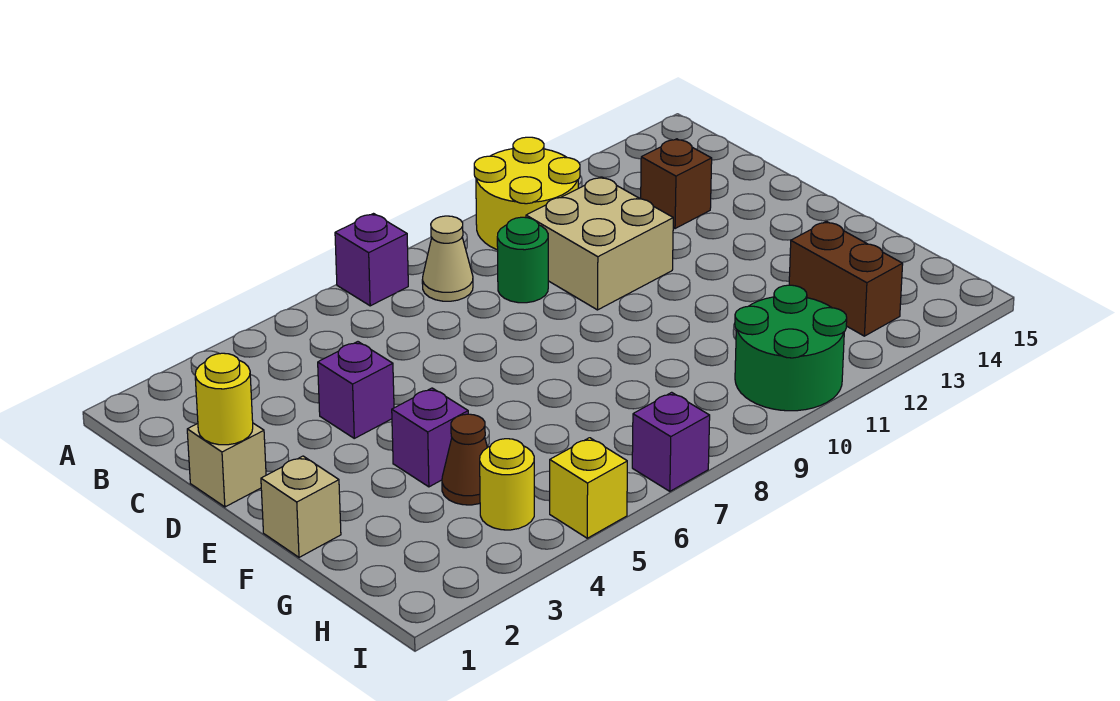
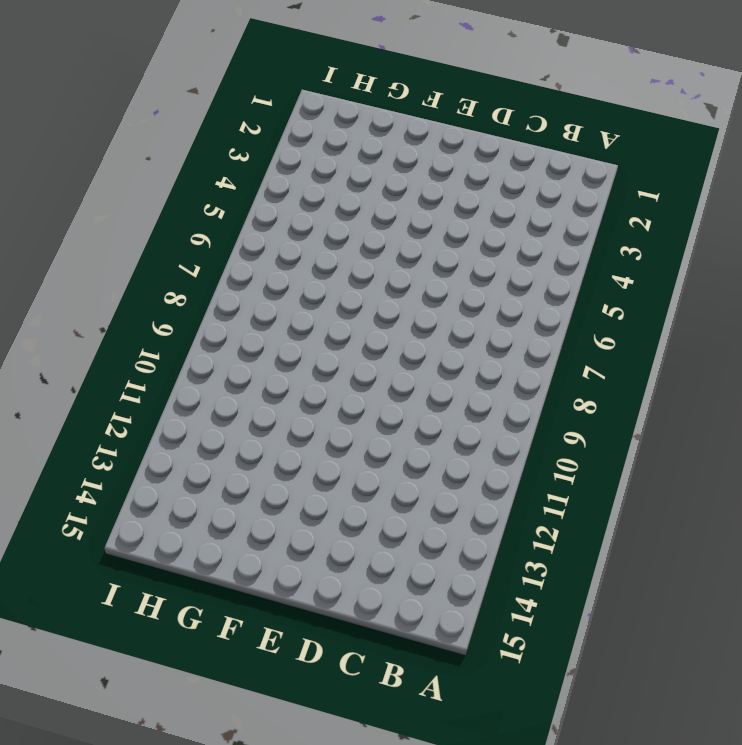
none -> purple brick A7 level 1
none -> yellow round brick A10:B11 level 1
none -> tan cone B8 level 1

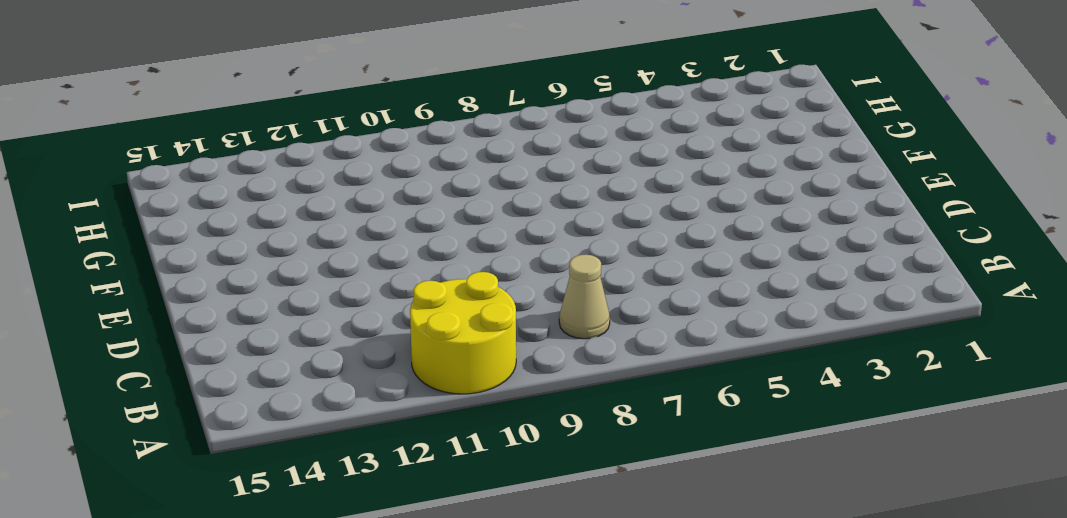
none -> purple brick A7 level 1
none -> green round brick C9 level 1
none -> tan brick C10:D11 level 1

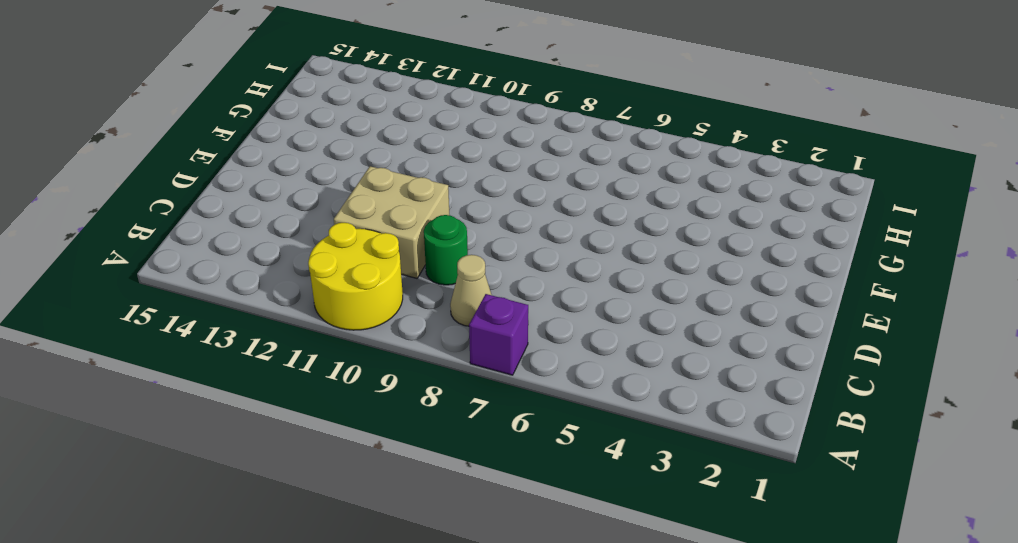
none -> brown brick C13 level 1
none -> tan brick D1 level 1
none -> purple brick D4 level 1

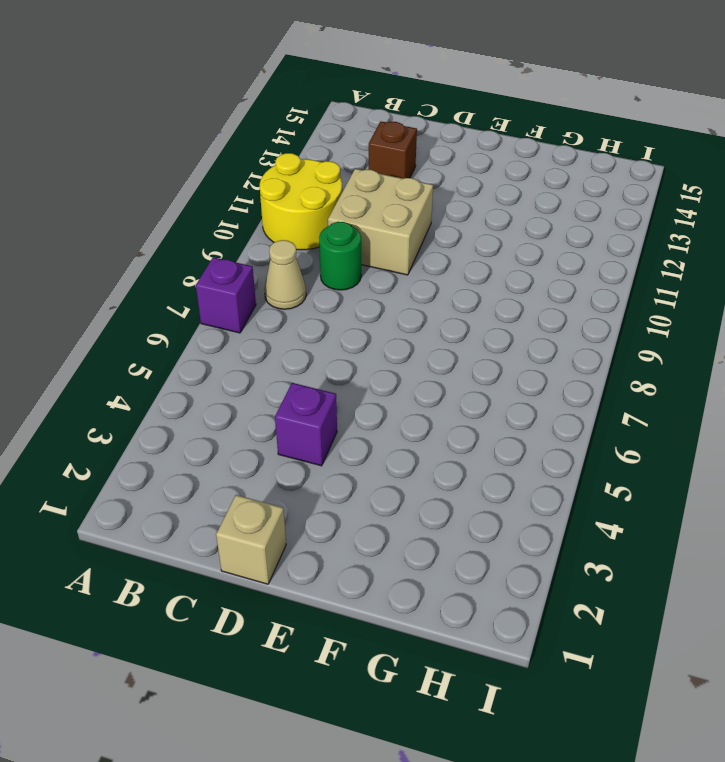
none -> tan brick F1 level 1
none -> purple brick F4 level 1
none -> brown cone G4 level 1

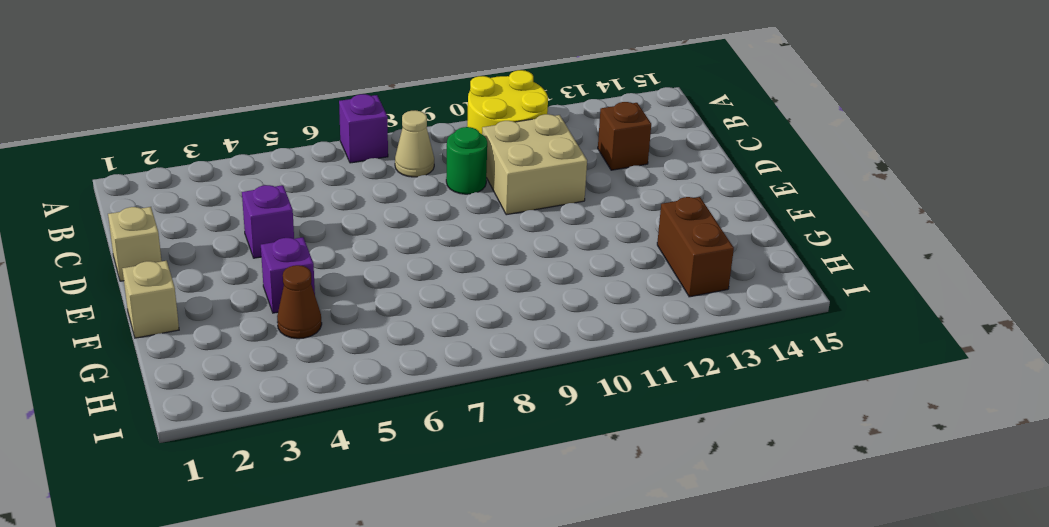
none -> yellow round brick H4 level 1
none -> green round brick H10:I11 level 1
none -> yellow brick I5 level 1

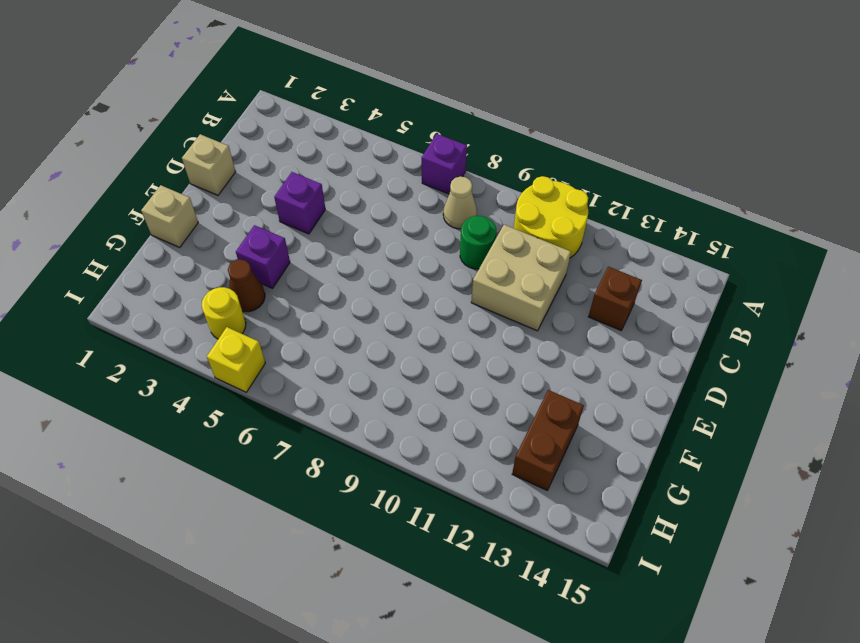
none -> green round brick H10:I11 level 1
none -> purple brick I7 level 1
none -> yellow round brick D1 level 2

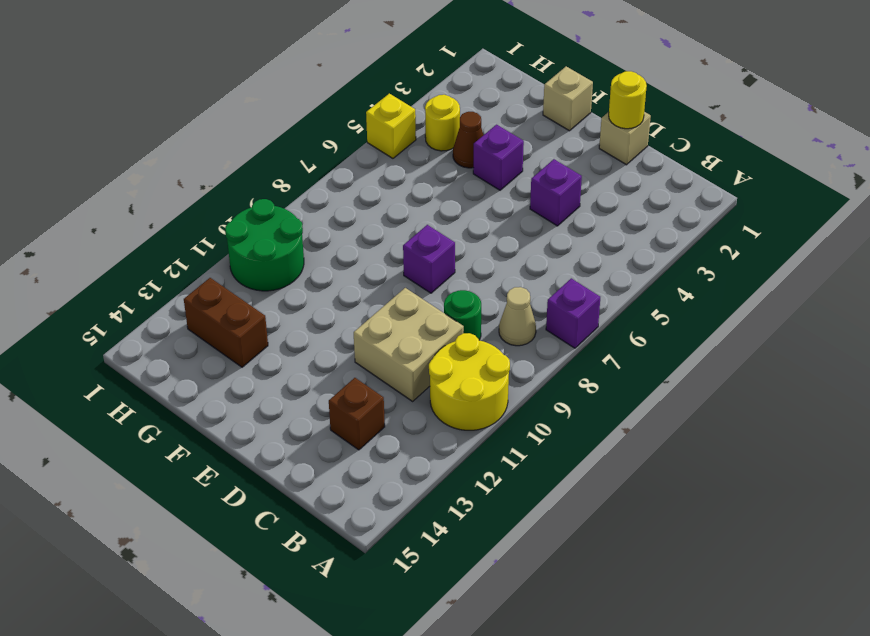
purple brick E8 level 1 -> purple brick I7 level 1

